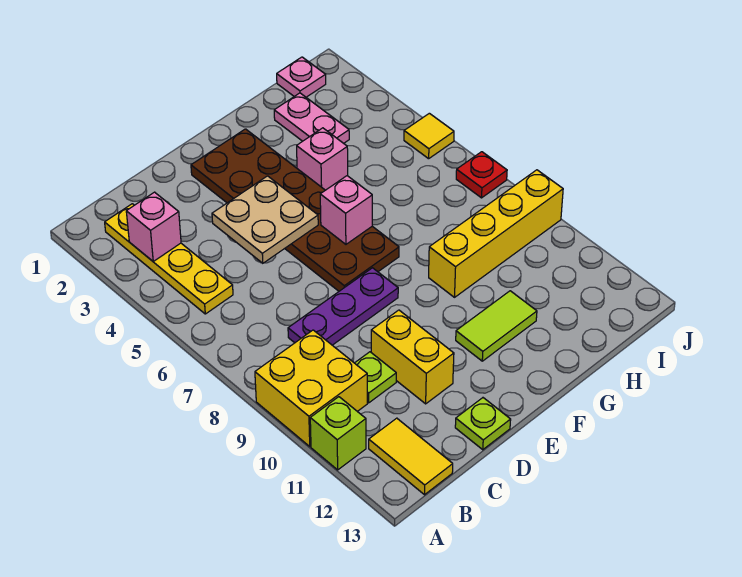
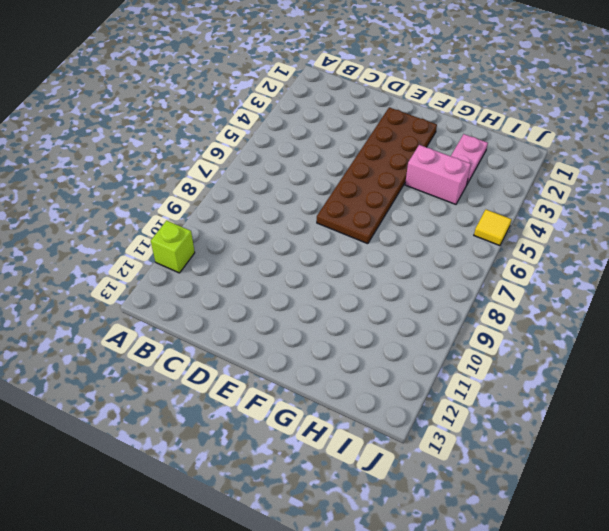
pink brick G4:H4 level 1 -> pink brick G4 level 1
none -> yellow brick A9:B10 level 1
none -> yellow plate B2:B5 level 1
none -> yellow tile B12:B13 level 1

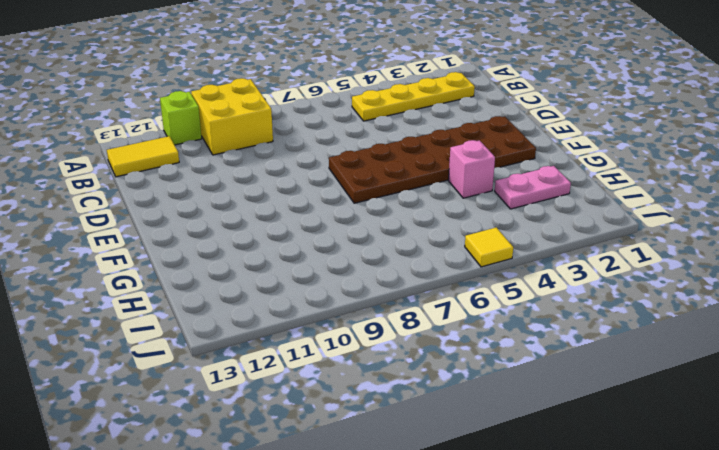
none -> purple plate C8:E8 level 1
none -> lime plate C10 level 1
none -> yellow brick D10:D11 level 1

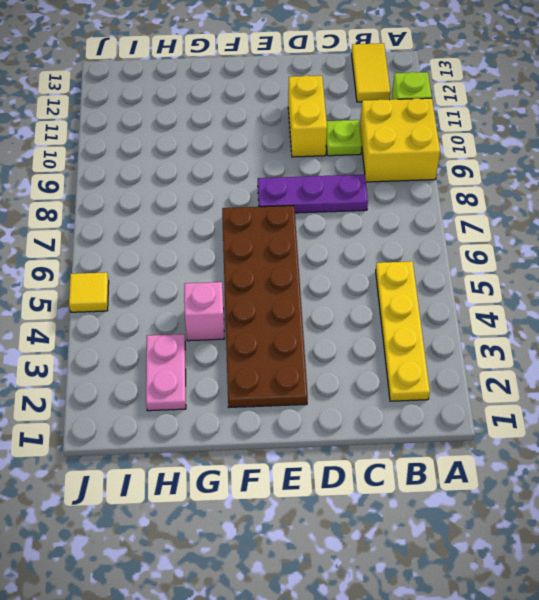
none -> lime plate D13 level 1
none -> lime tile F11:G11 level 1
none -> yellow brick G9:J9 level 1

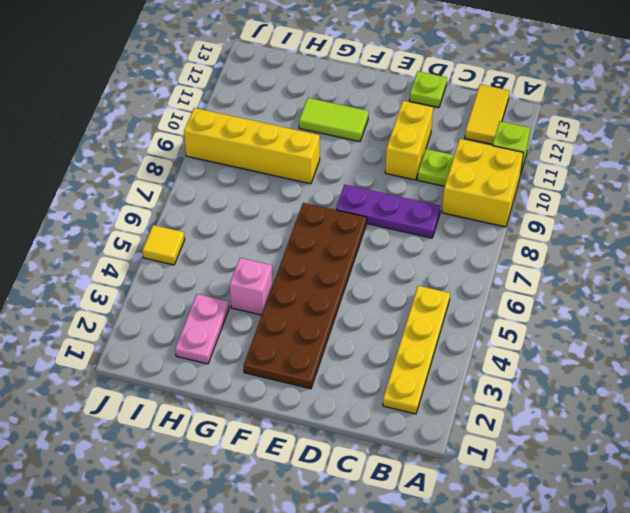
none -> pink plate I1 level 1
none -> red plate J7 level 1
none -> pink brick B3 level 2

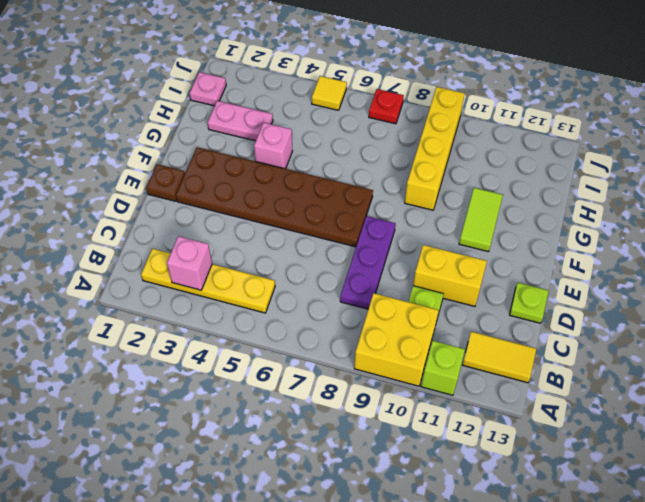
brown plate E1 level 1 -> none
none -> tan plate D4:E5 level 2
none -> pink brick F6 level 2

